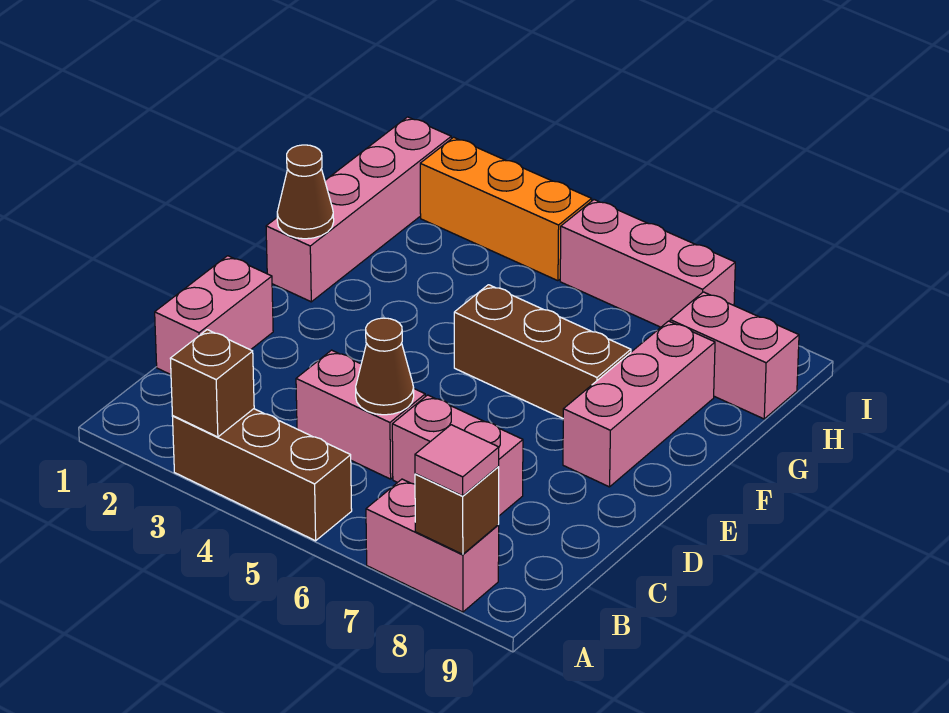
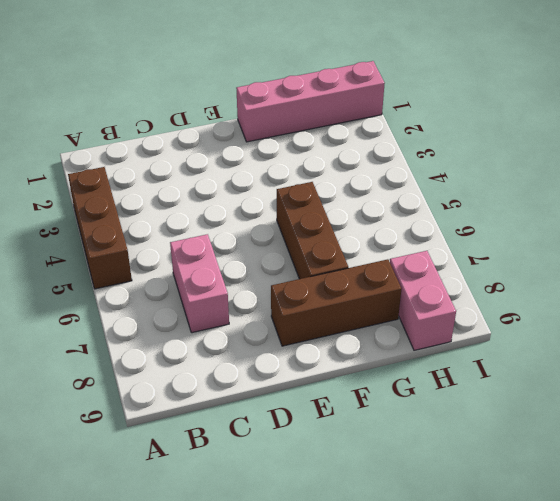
brown brick E8:G8 level 1 -> pink brick E8:G8 level 1
none -> pink brick A7:A8 level 1
none -> pink brick C1:D1 level 1
none -> pink brick C4:C5 level 1

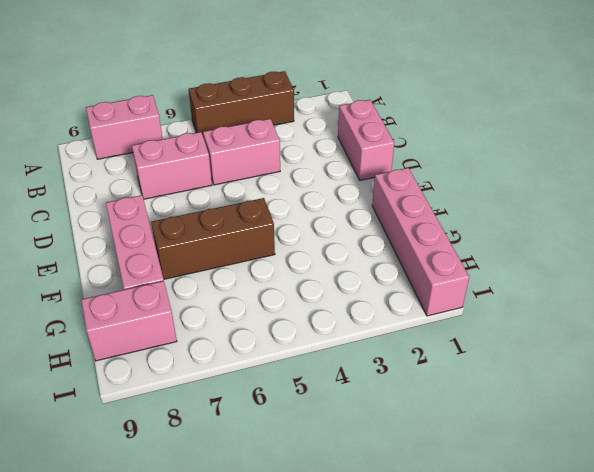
none -> orange brick I2:I4 level 1
none -> pink brick I5:I7 level 1
none -> brown brick A3 level 2

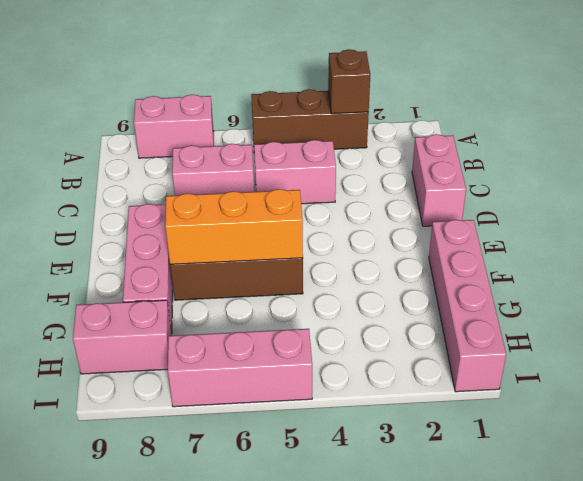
orange brick F5:F7 level 2 -> orange brick I2:I4 level 1
none -> brown brick A8 level 2
none -> brown cone C5 level 2
none -> brown cone F1 level 2

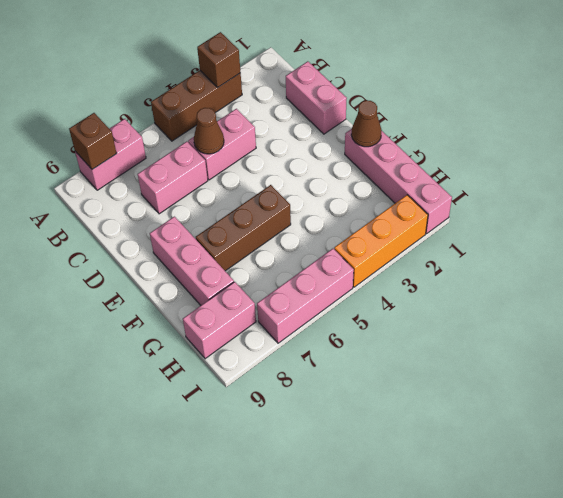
none -> pink tile A8 level 3

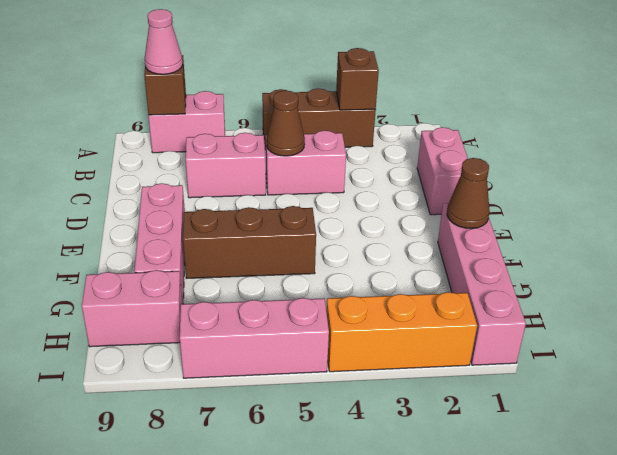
pink cone A8 level 3 -> pink tile A8 level 3

